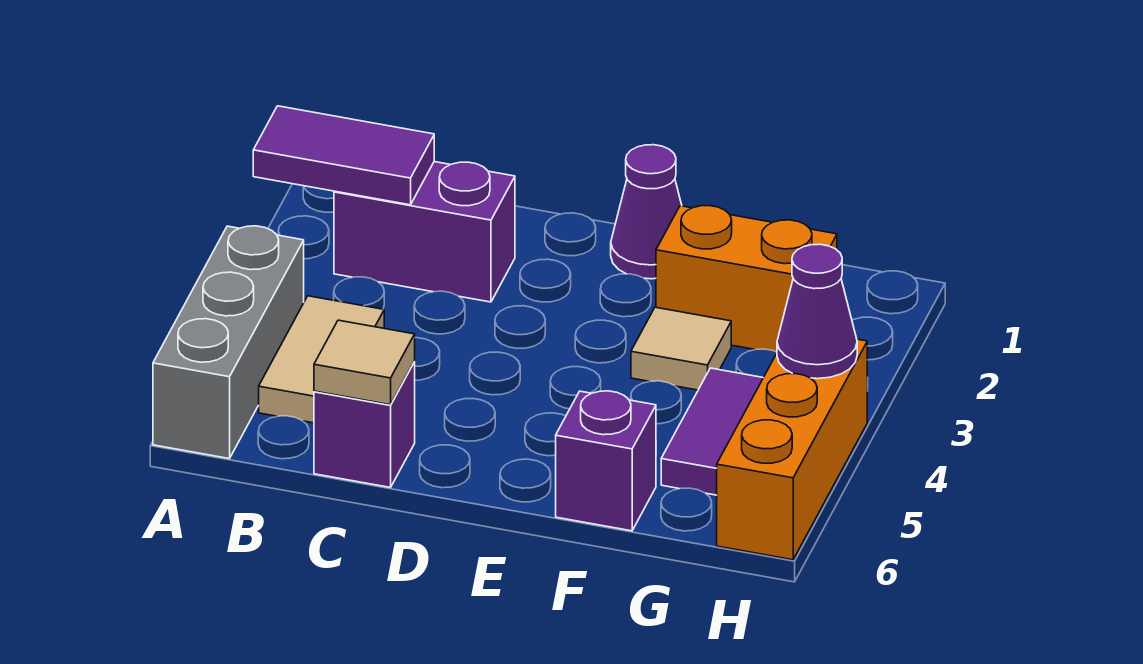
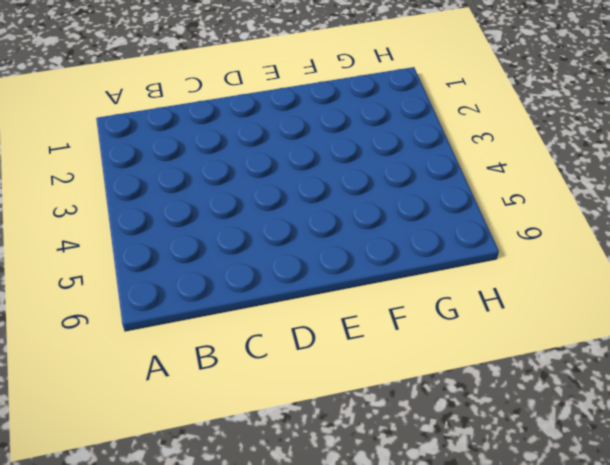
none -> grey brick A4:A6 level 1
none -> purple brick B2:C2 level 1
none -> tan tile B4:B5 level 1

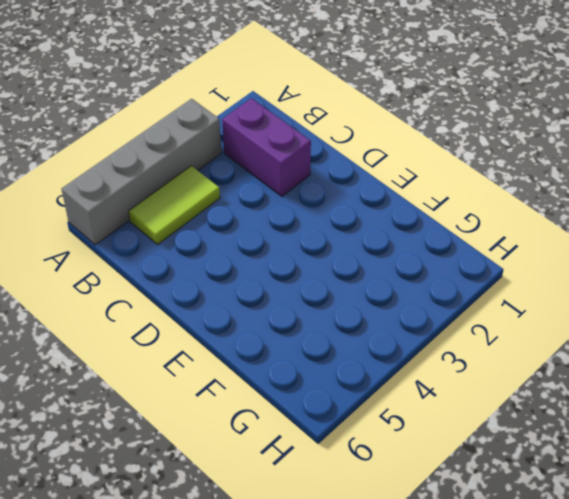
grey brick A3:A6 level 1 -> grey brick A4:A6 level 1
lime tile B4:B5 level 1 -> tan tile B4:B5 level 1
none -> purple brick C6 level 1
none -> purple cone E1 level 1
none -> orange brick F2:G2 level 1

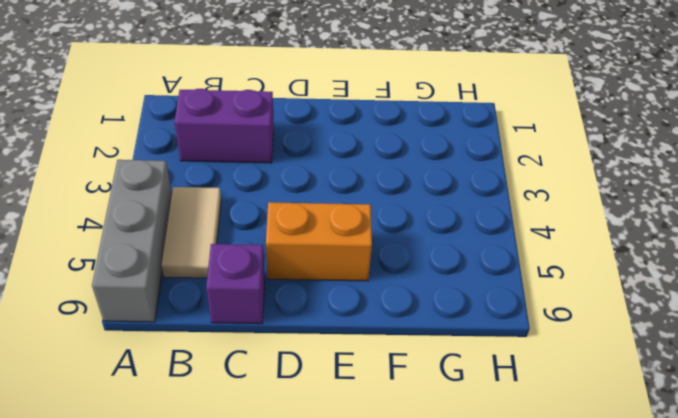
orange brick D5:E5 level 1 -> orange brick F2:G2 level 1
none -> purple cone E1 level 1
none -> tan tile F3 level 1
none -> purple brick F6 level 1

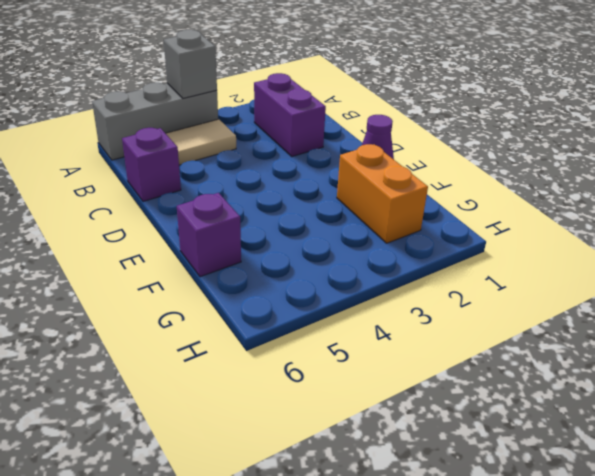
grey brick A4 level 2 -> none
none -> tan tile F3 level 1
none -> purple tile G4:G5 level 1
none -> orange brick H4:H6 level 1

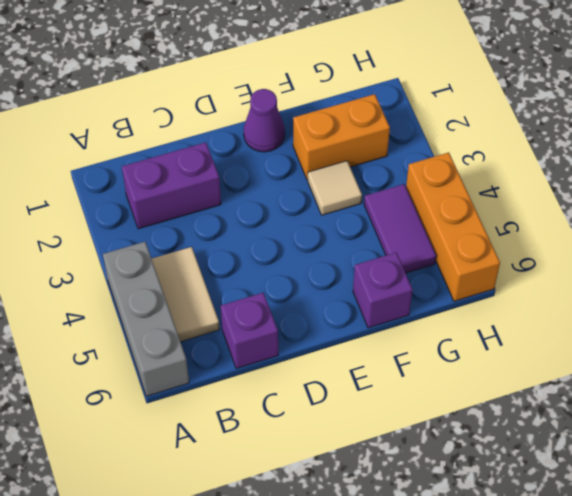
none -> purple tile A2:B2 level 2
none -> tan tile C6 level 2
none -> purple cone H4 level 2

